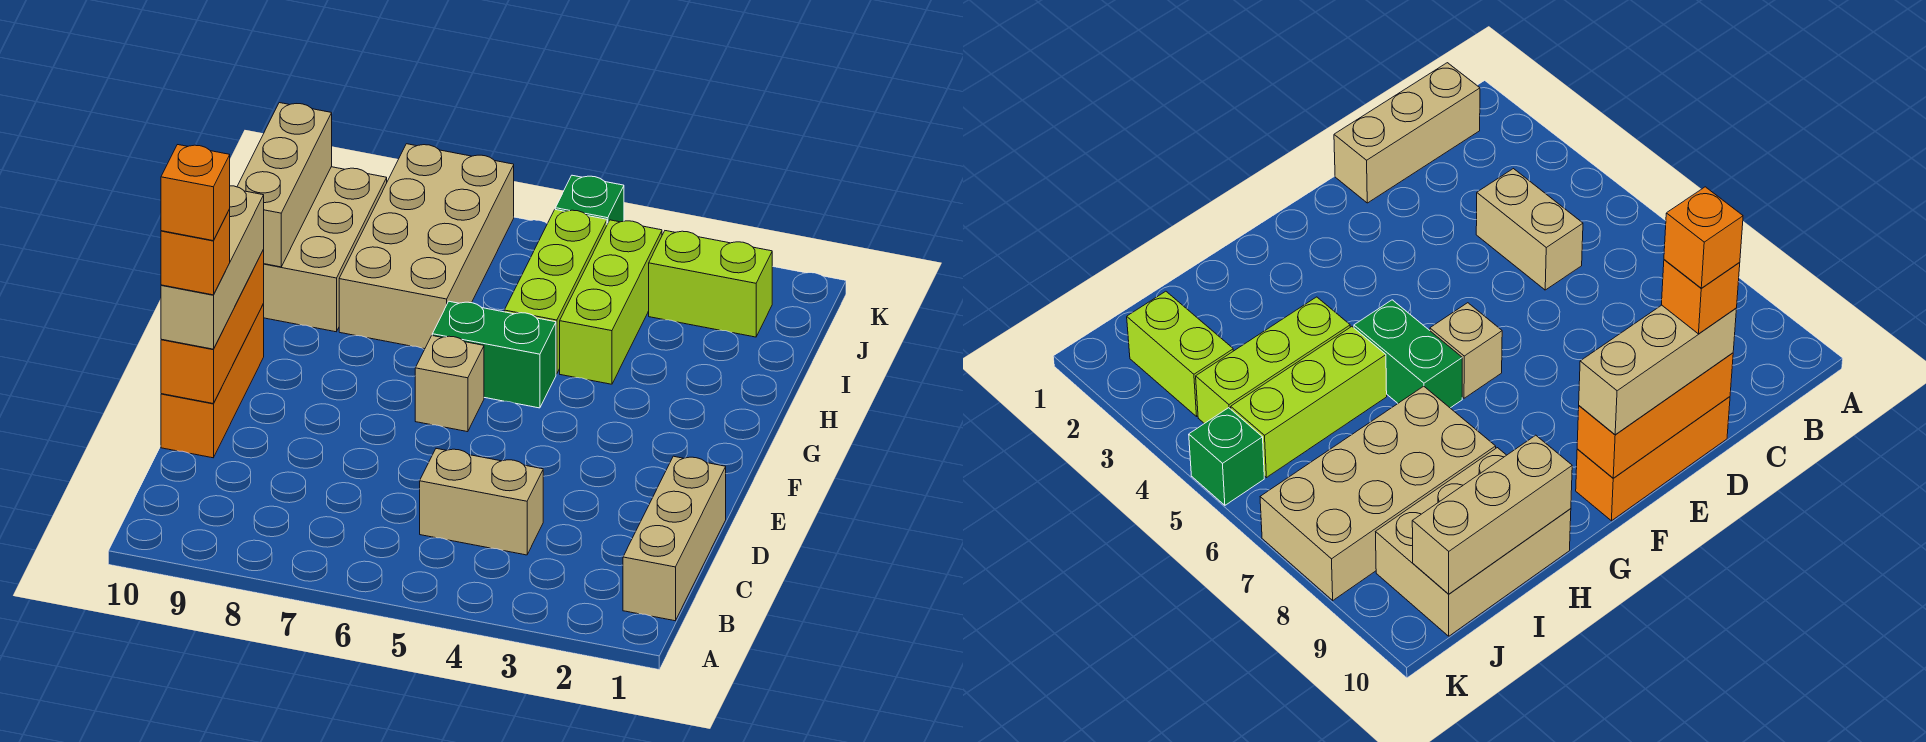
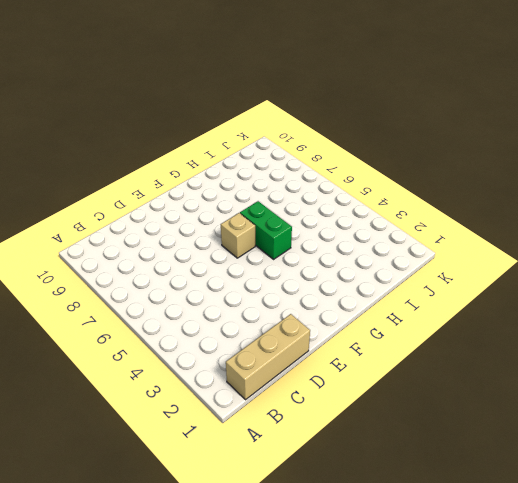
none -> tan brick C4:C5 level 1
none -> orange brick D10:F10 level 1
none -> lime brick H4:J4 level 1

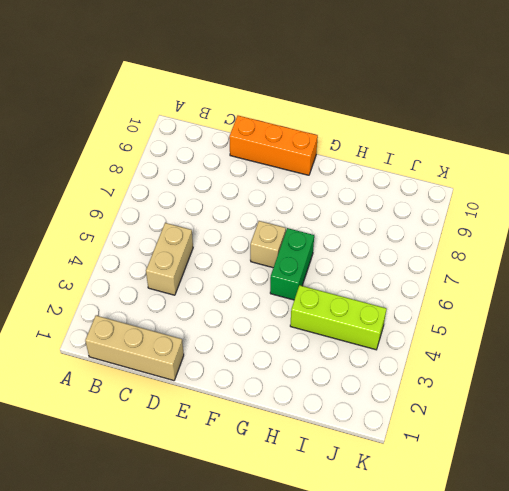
none -> lime brick H5:J5 level 1
none -> tan brick H7:K8 level 1
none -> tan brick H9:J10 level 1

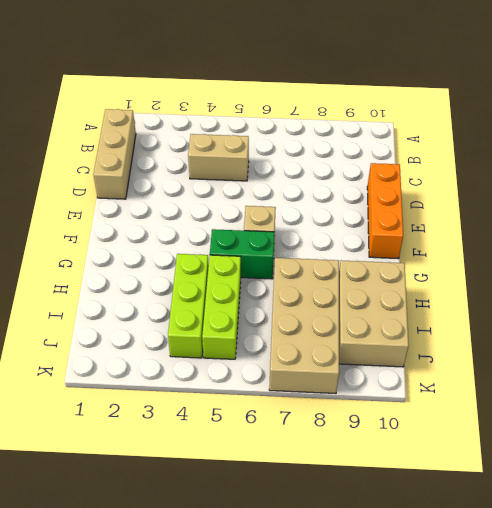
none -> lime brick J2:J3 level 1
none -> green brick K5 level 1
none -> orange brick D10:F10 level 2

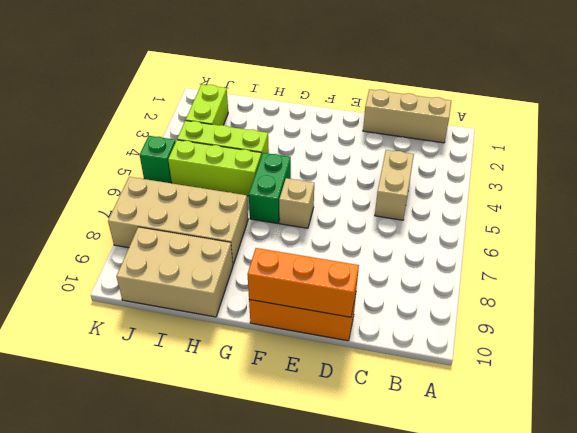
none -> tan brick H10:J10 level 2
none -> tan brick D10:F10 level 3
none -> orange brick D10 level 4

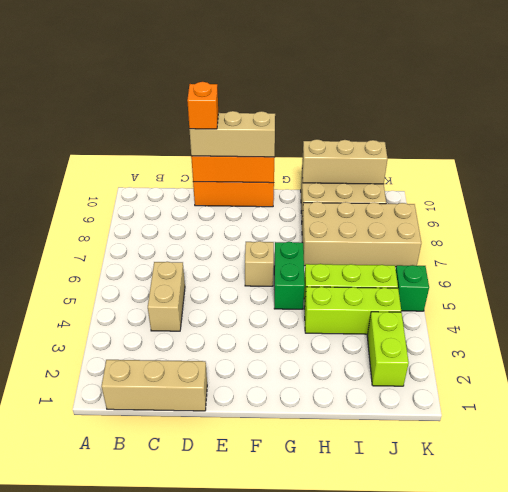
none -> orange brick D10 level 5

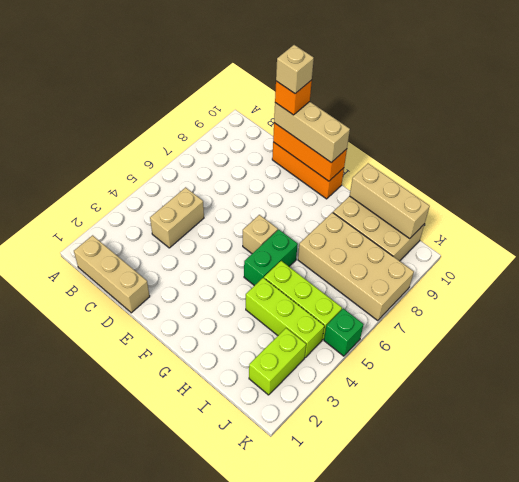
tan brick D10 level 5 -> orange brick D10 level 5

